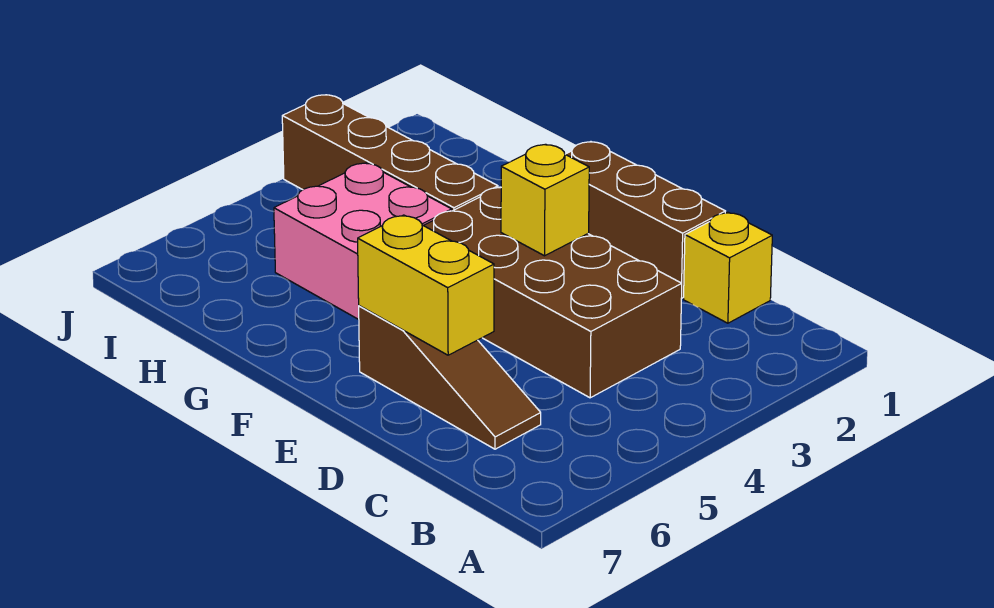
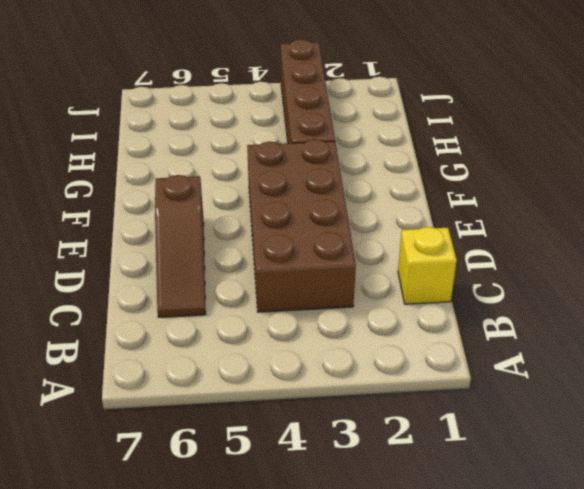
none -> brown brick D1:F1 level 1
none -> pink brick G4:H5 level 1

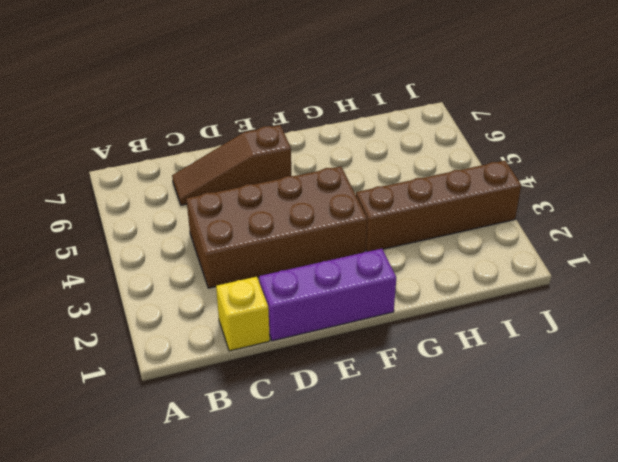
purple brick D1:F1 level 1 -> brown brick D1:F1 level 1
none -> pink brick G4:H5 level 1
none -> yellow brick D6:E6 level 2

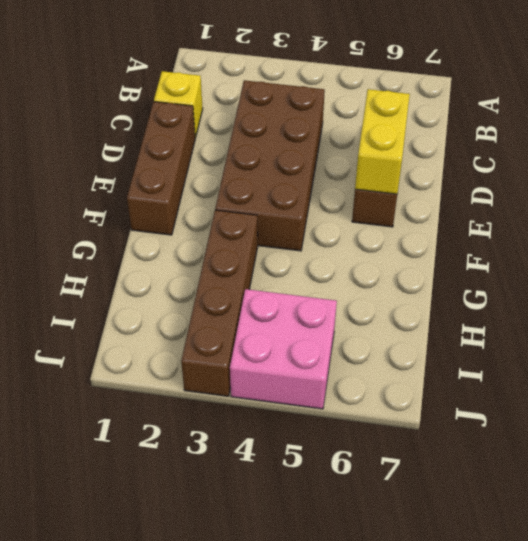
pink brick I4:J5 level 1 -> pink brick G4:H5 level 1
none -> yellow brick E3 level 2

